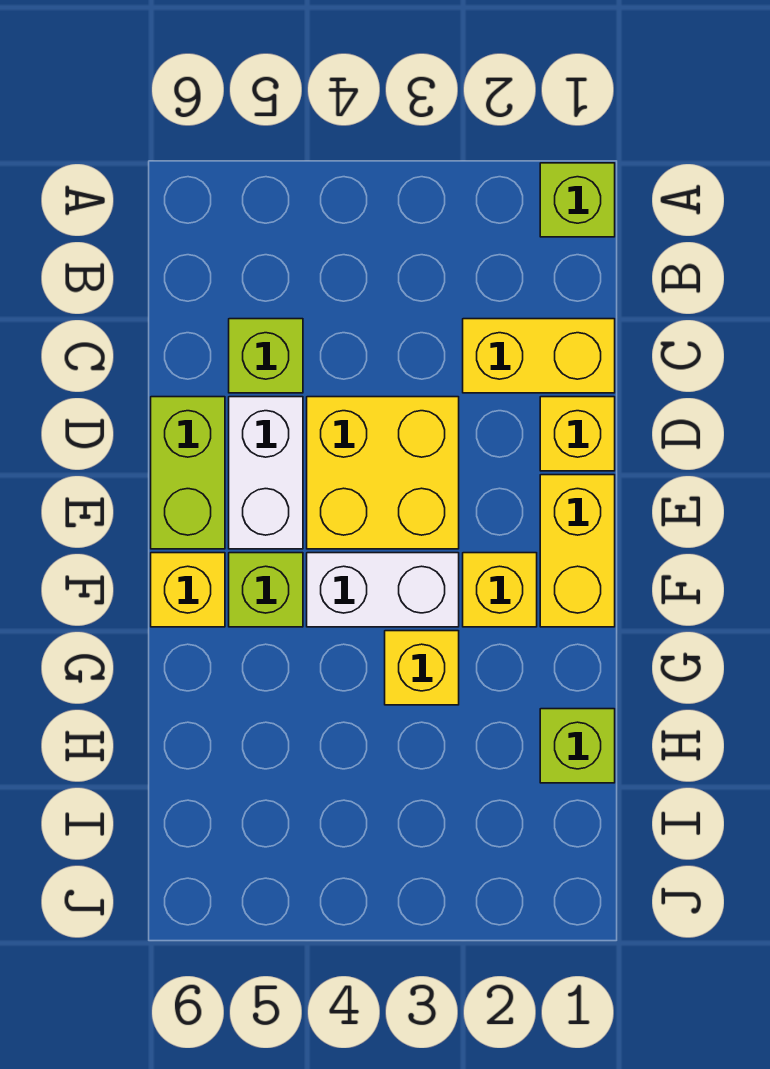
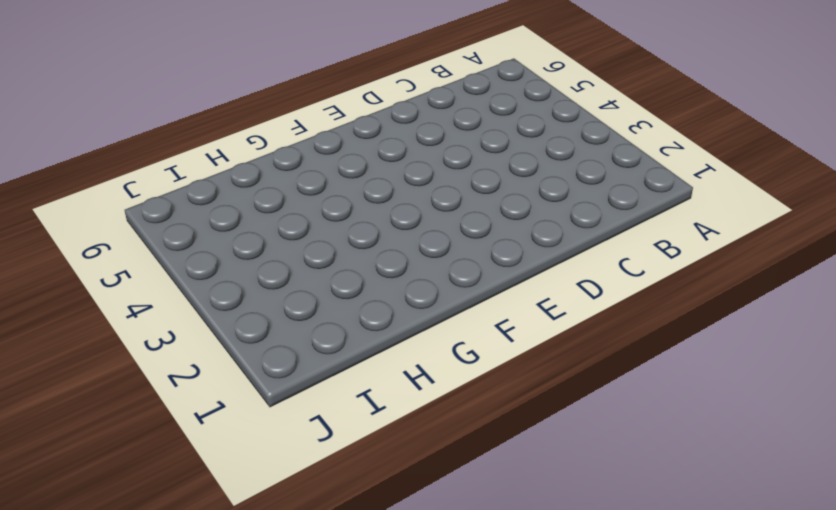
none -> lime brick A1 level 1
none -> yellow brick C1:C2 level 1
none -> lime brick C5 level 1

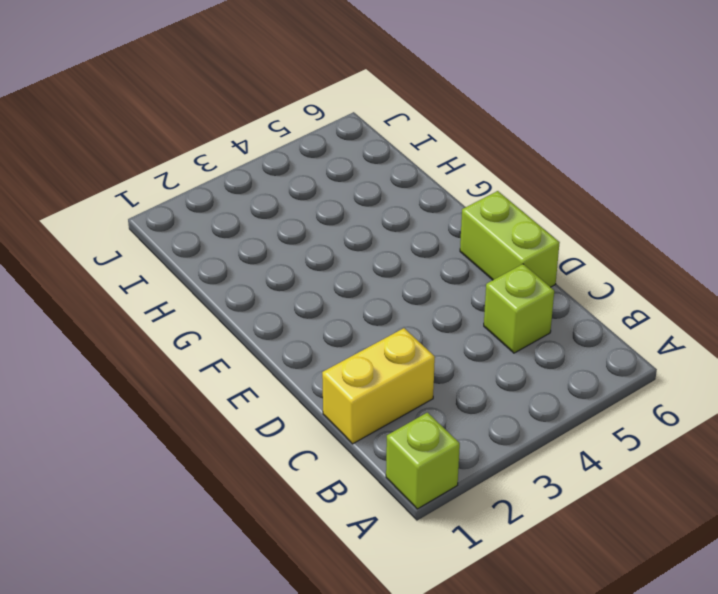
none -> yellow brick D1 level 1
none -> yellow brick D3:E4 level 1
none -> white brick D5:E5 level 1

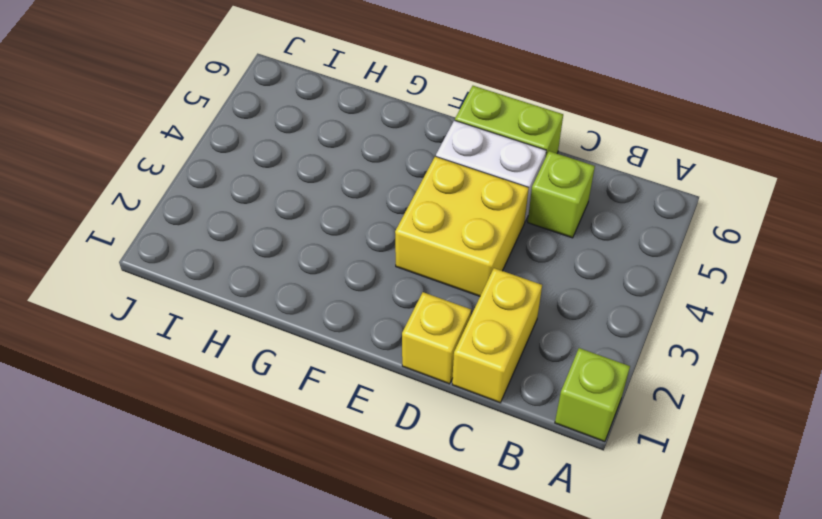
none -> yellow brick E1:F1 level 1
none -> yellow brick F2 level 1
none -> white brick F3:F4 level 1

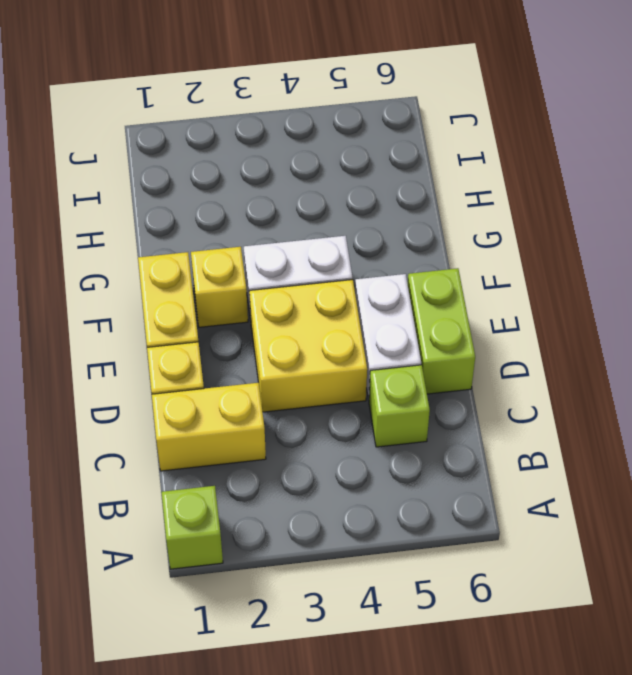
none -> lime brick F5 level 1
none -> yellow brick F6 level 1
none -> yellow brick G3 level 1

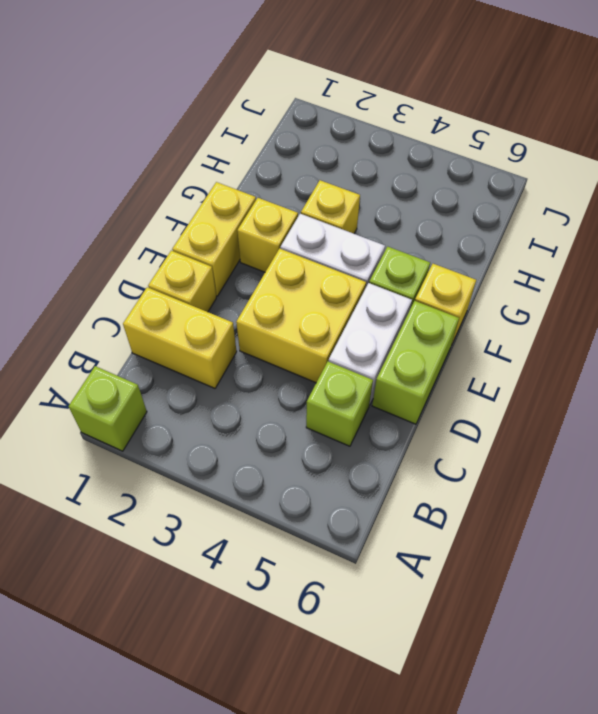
none -> lime brick H1 level 1

